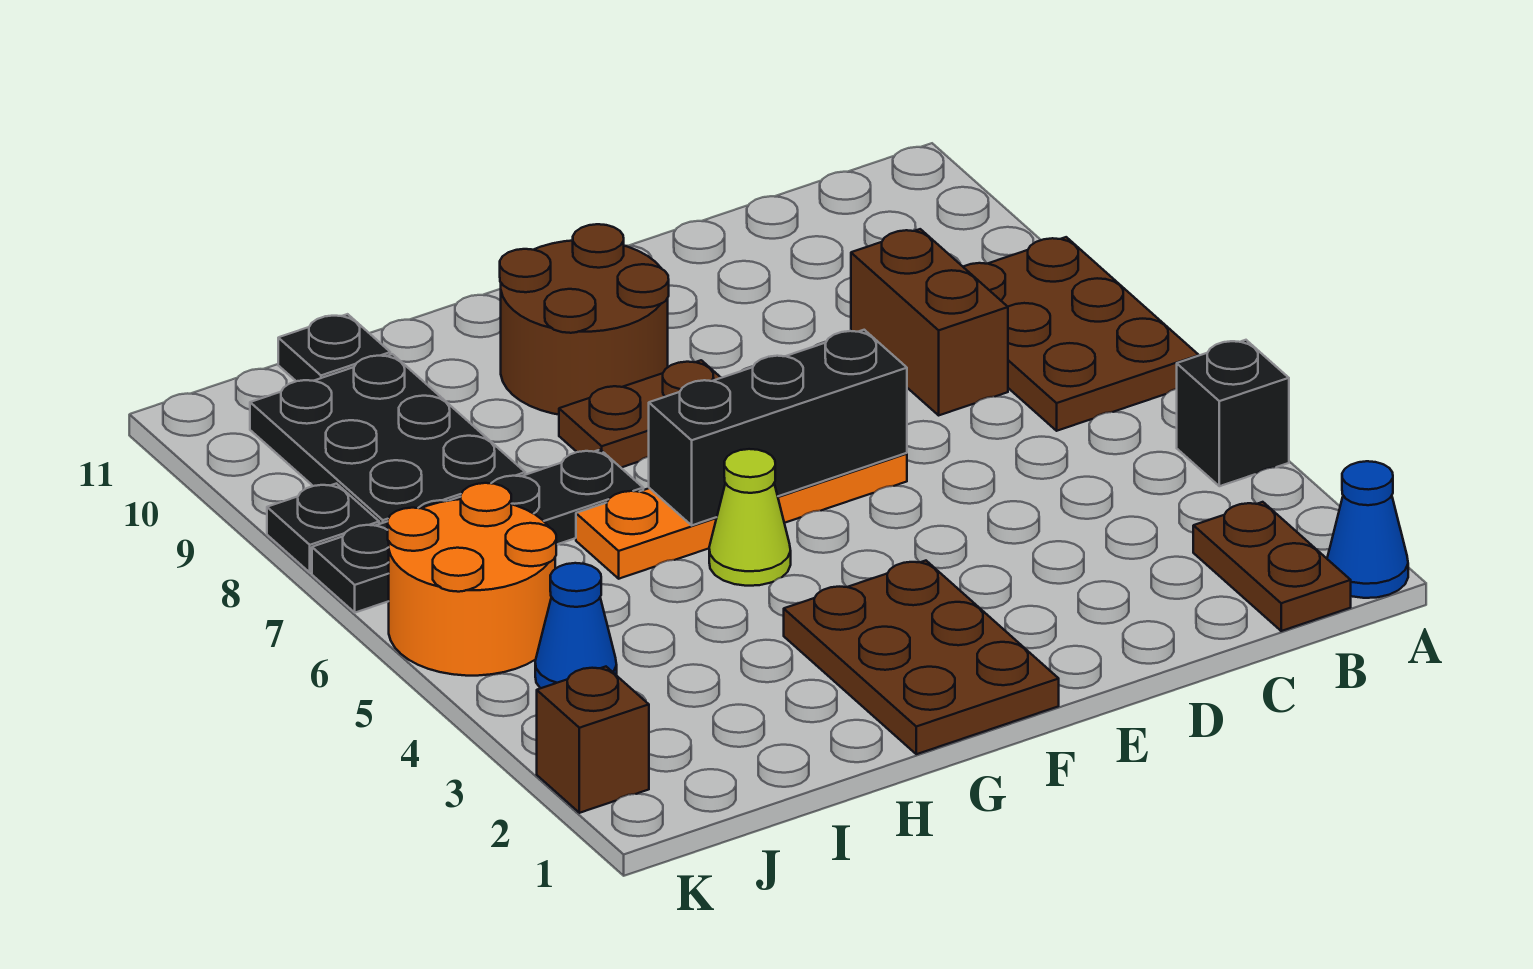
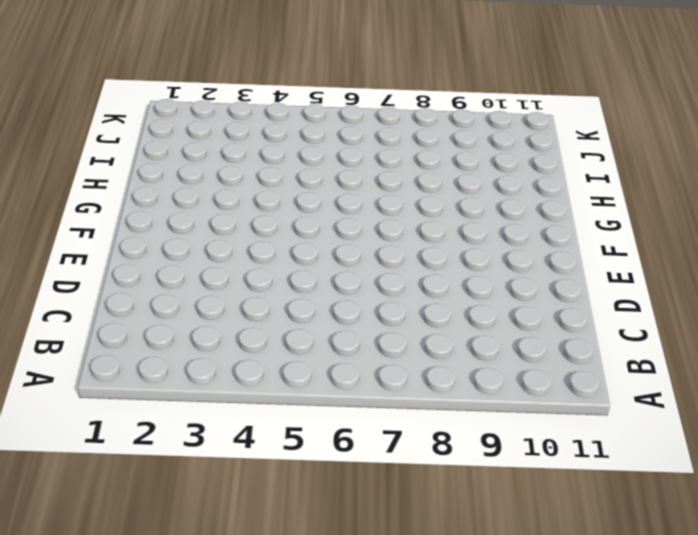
none -> blue cone A1 level 1
none -> black brick A4 level 1
none -> brown plate A6:B8 level 1

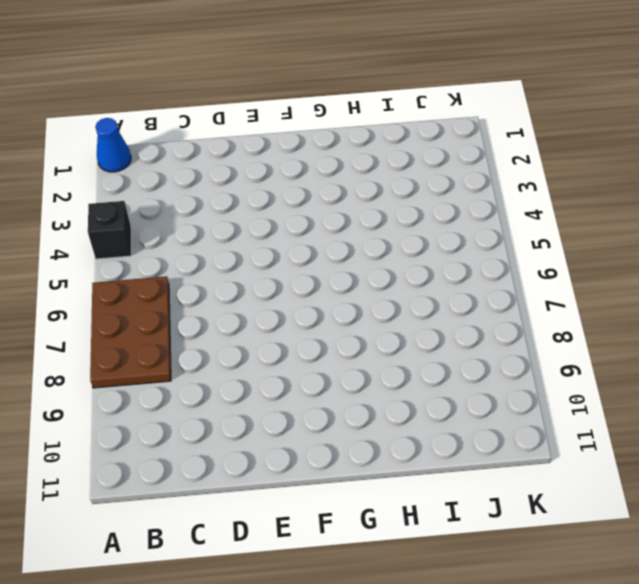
none -> brown plate B1:B2 level 1
none -> brown brick C7:C8 level 1
none -> orange plate E6:H6 level 1

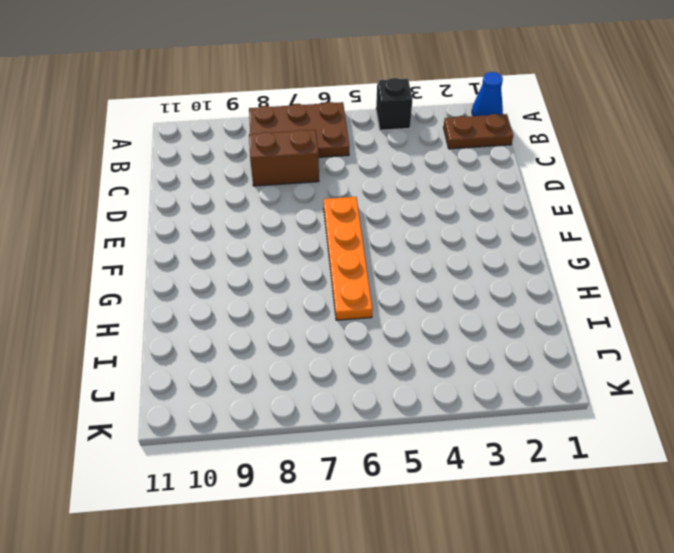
none -> brown plate F1:G3 level 1
none -> brown plate F8:G8 level 1
none -> brown round brick F9:G10 level 1

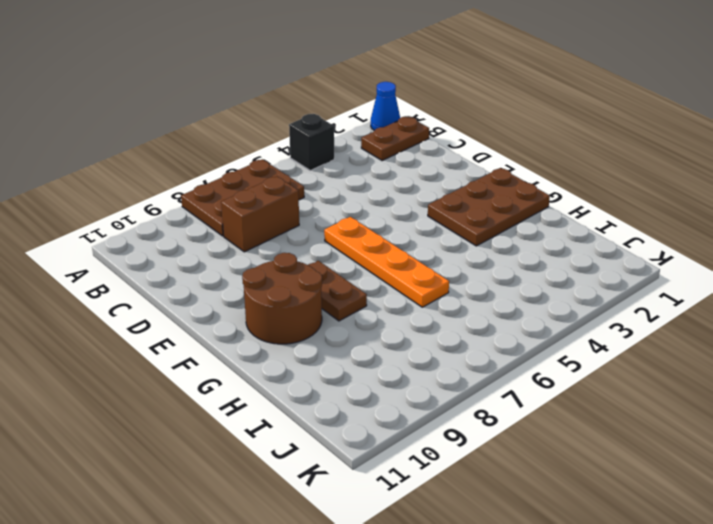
none -> lime cone G5 level 1
none -> black plate H7:K7 level 1
none -> black plate I8:J10 level 1

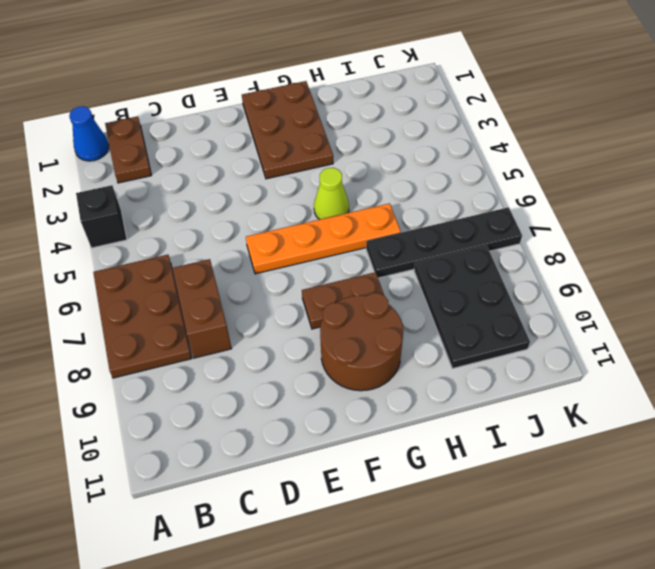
none -> black plate I11 level 1
none -> blue cone J4 level 1
none -> orange round brick J5:K6 level 1

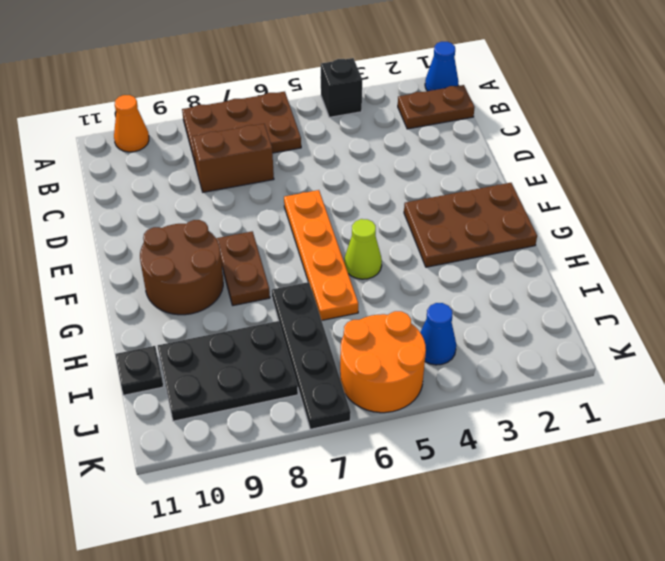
orange cone A10 level 1 -> none
none -> brown brick K2 level 1
none -> black plate K8 level 1
none -> black brick E6:G6 level 2

